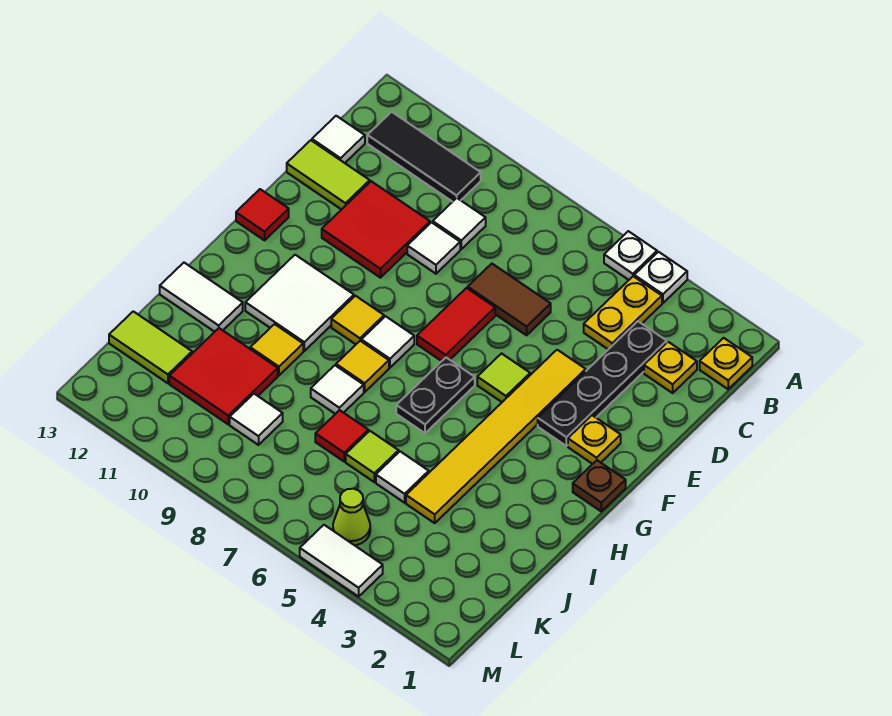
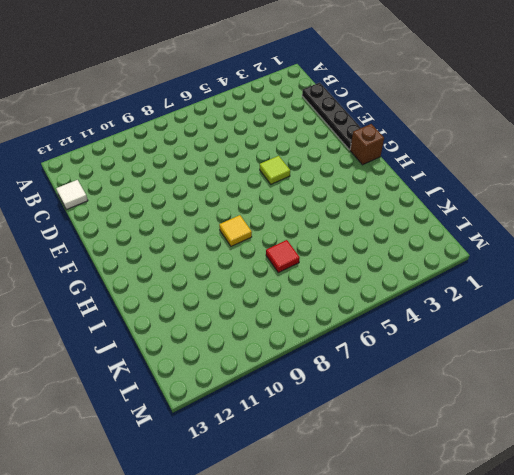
black plate C1:F1 level 1 -> black plate C3:F3 level 1
brown brick G1 level 1 -> brown plate G1 level 1
none -> white plate A4 level 1
none -> white plate A5 level 1
none -> yellow plate B1 level 1
none -> yellow plate B4:C4 level 1

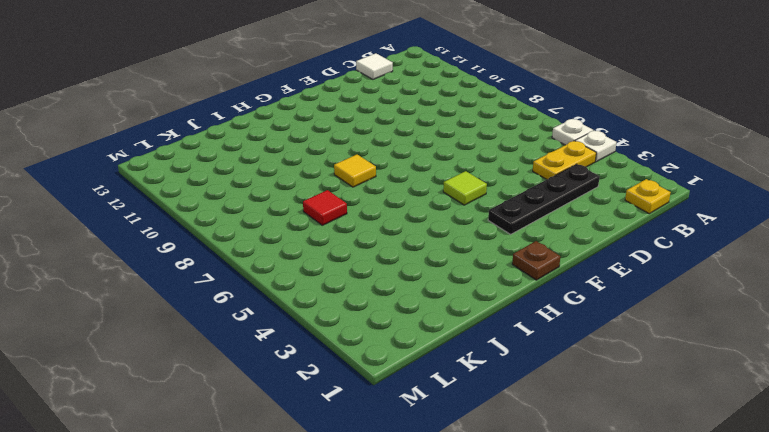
none -> black tile B10:B12 level 1
none -> yellow plate C2 level 1
none -> white tile C9 level 1
none -> brown tile D6:D7 level 1

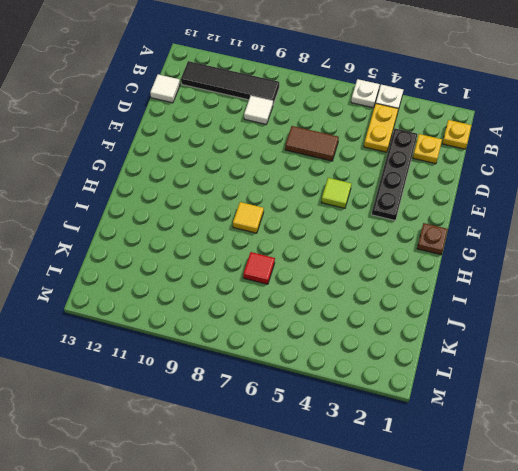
black tile B9:B12 level 1 -> black tile B10:B12 level 1
none -> white tile D9 level 1
none -> red tile D10:E11 level 1
none -> lime tile D12:D13 level 1
none -> yellow tile E4:J4 level 1

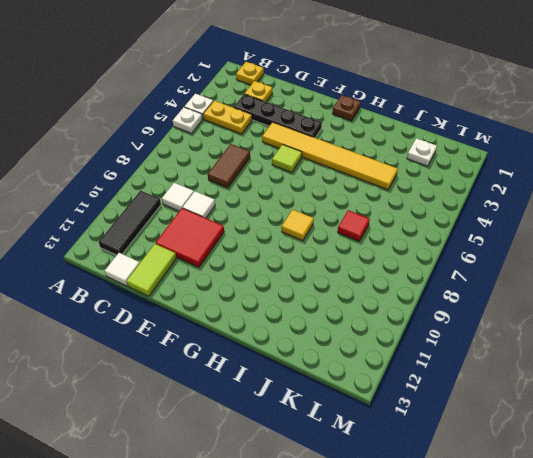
white plate K2 level 1 -> none
none -> red tile E7:F7 level 1
none -> yellow plate F2 level 1
none -> red tile F13 level 1
none -> black plate G6:H6 level 1

